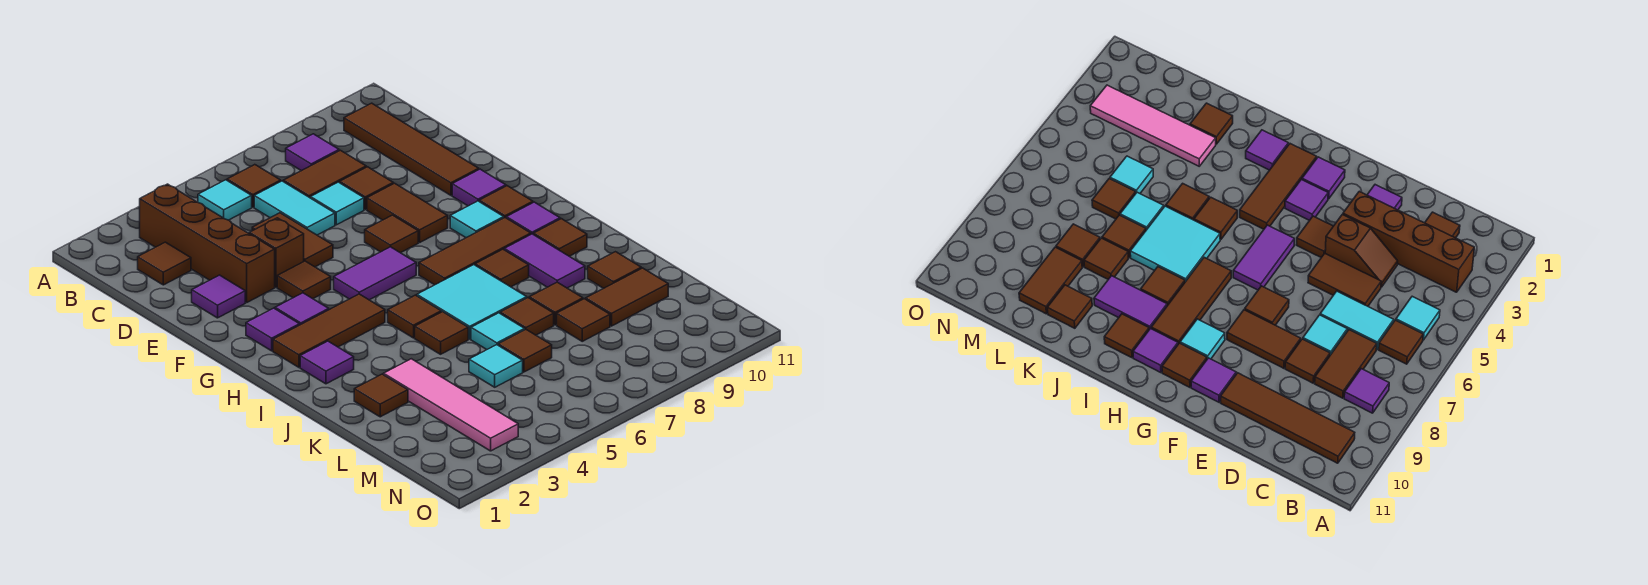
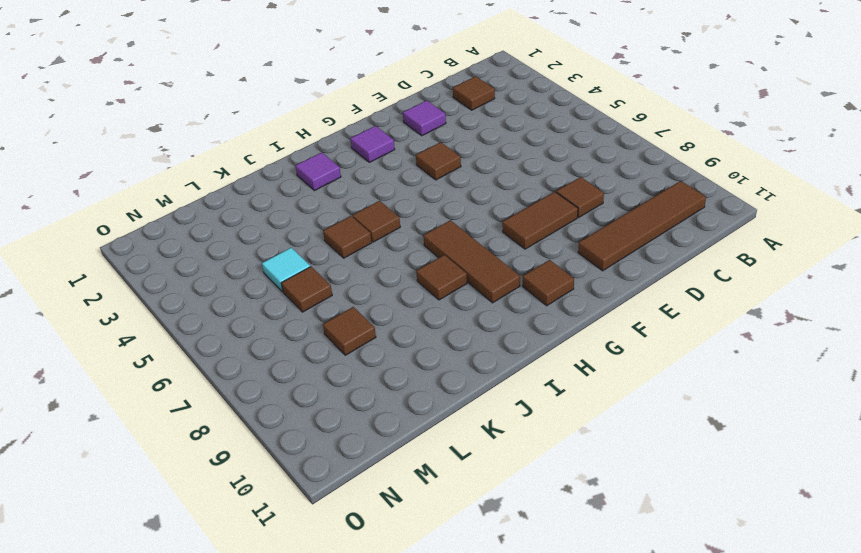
none -> brown brick B3:E3 level 1
none -> cyan tile B5 level 1
none -> brown tile B6 level 1
none -> purple tile B8 level 1

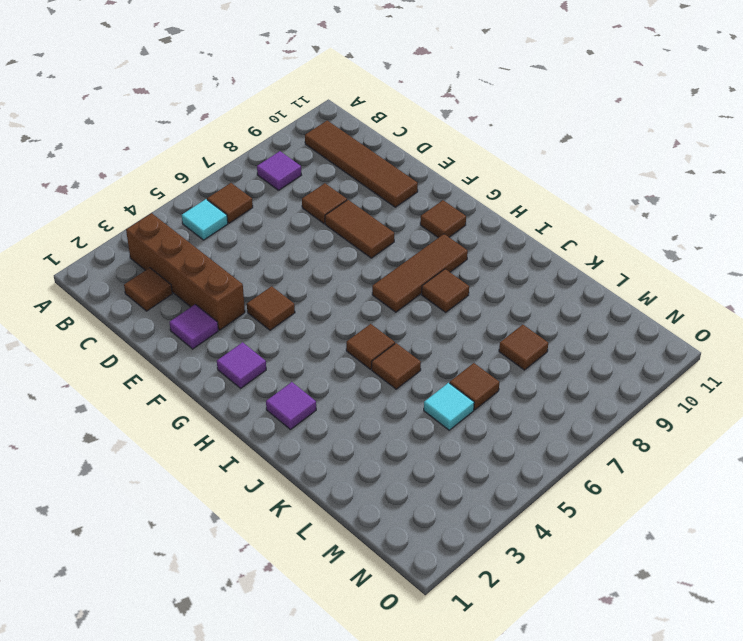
none -> cyan tile C6:D6 level 1
none -> brown tile C7:C8 level 1
none -> brown slope D4:E4 level 1 top E
none -> brown tile D5:E5 level 1

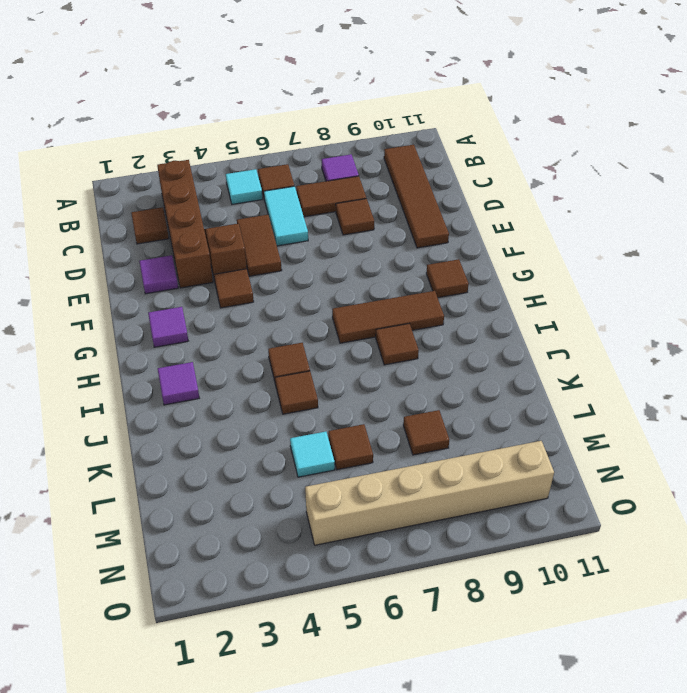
tan brick N5:N10 level 1 -> none
none -> cyan tile D7 level 1
none -> brown tile E8:F8 level 1
none -> brown tile F7 level 1
none -> purple tile F10 level 1

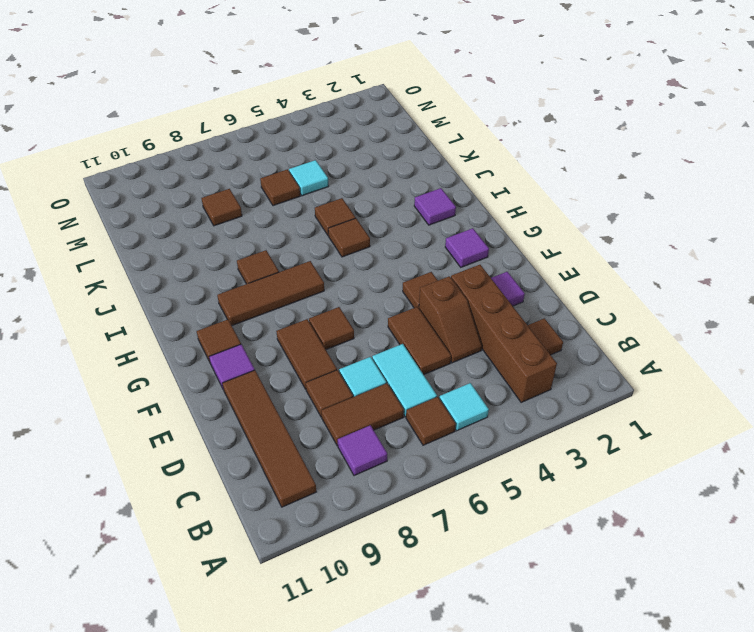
none -> purple tile G3 level 1
none -> purple tile G5:G6 level 1
none -> cyan tile G9 level 1
none -> brown tile H2:H4 level 1

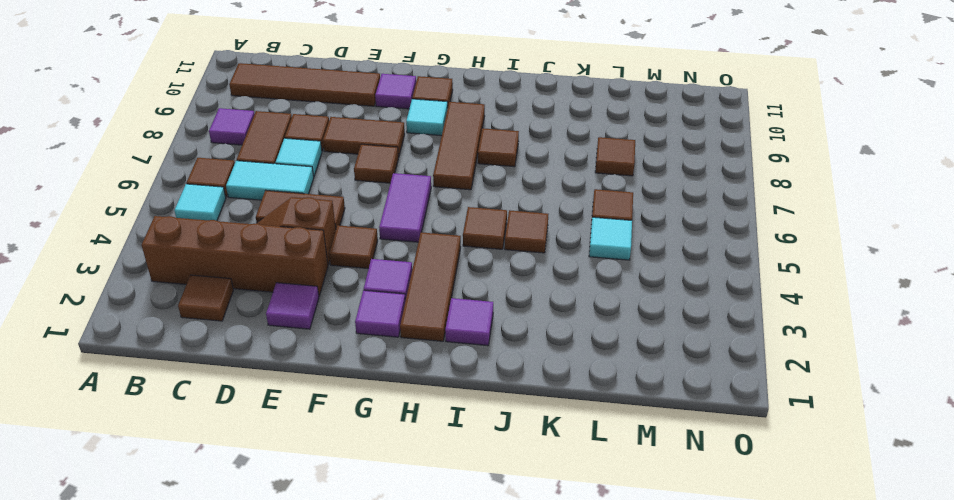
none -> purple tile H10 level 1
none -> cyan tile I6:J7 level 1
none -> purple tile I9:J9 level 1
none -> brown tile I10 level 1

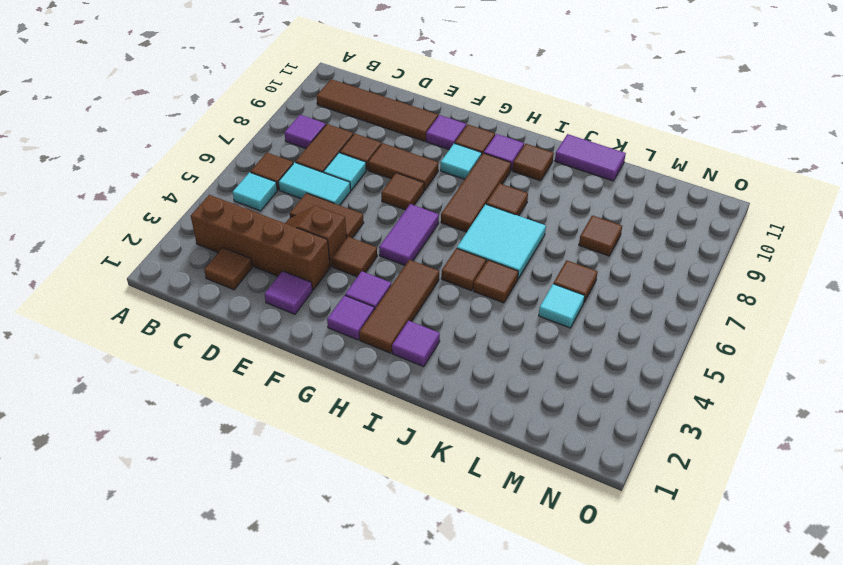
purple tile J11:K11 level 1 -> purple tile I9:J9 level 1
none -> brown tile K2 level 1
none -> pink tile K3:N3 level 1
none -> cyan tile K6 level 1
none -> brown tile K7 level 1

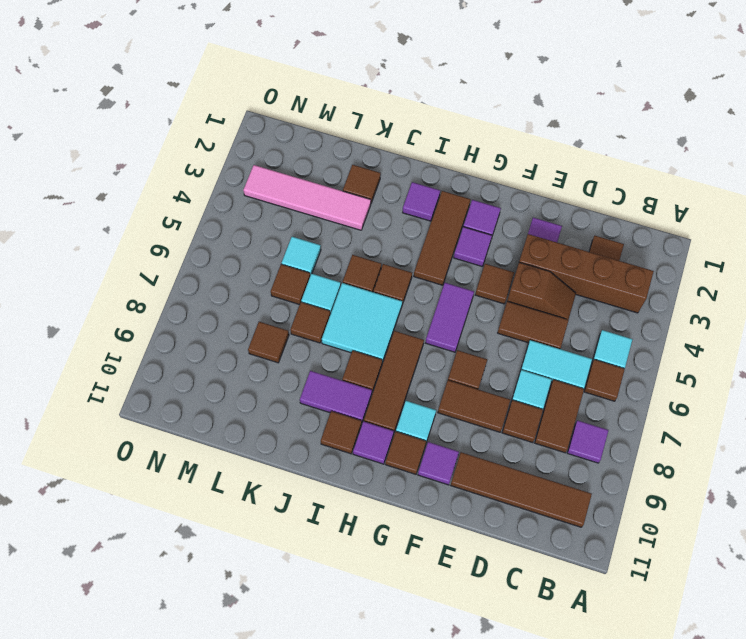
none -> brown tile K8 level 1
none -> brown tile K10 level 1
none -> brown tile L9:L10 level 1

